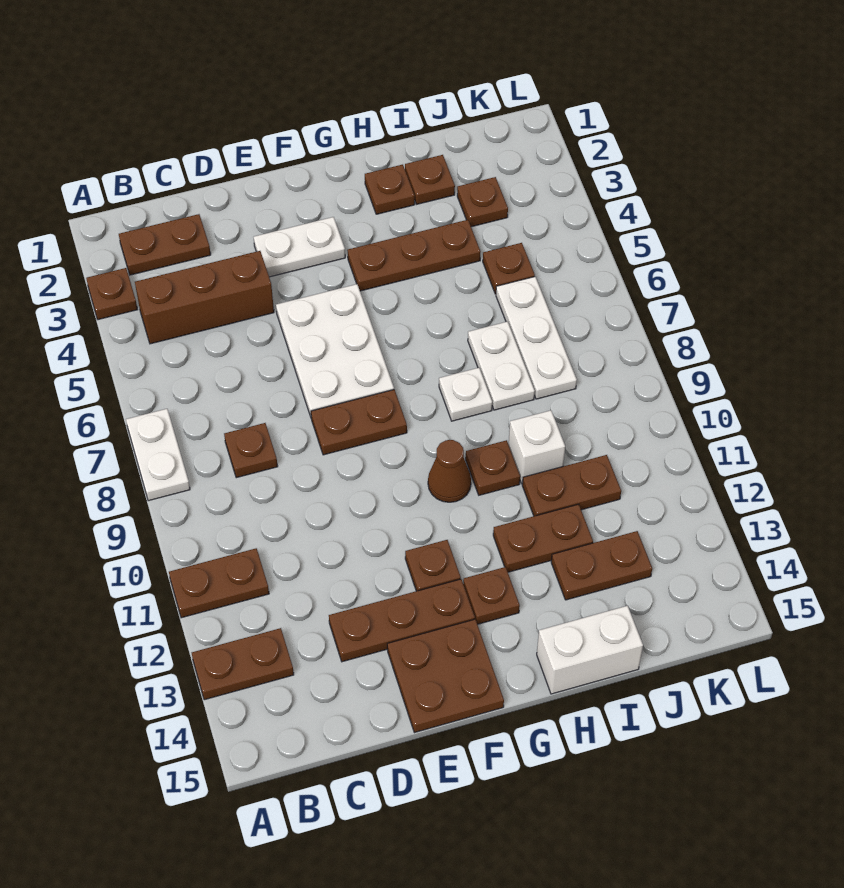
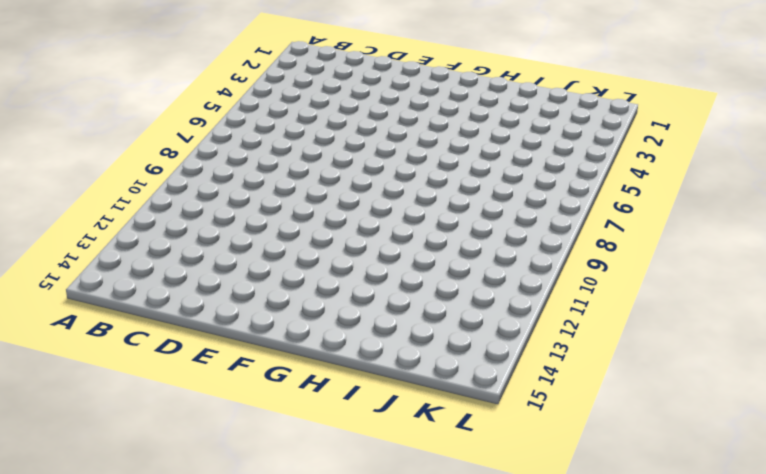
none -> brown plate A3 level 1
none -> white plate A7:A8 level 1
none -> brown plate A11:B11 level 1

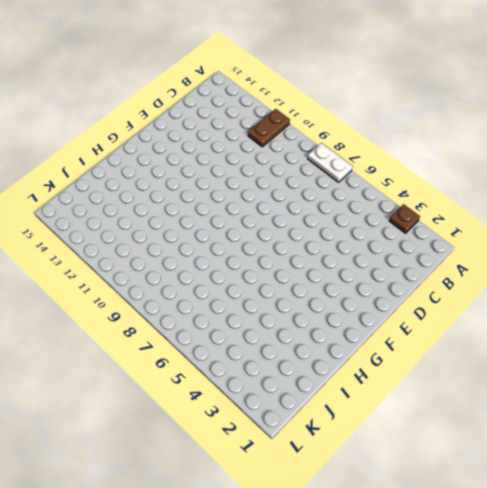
none -> brown plate A13:B13 level 1
none -> brown plate B2:C2 level 1
none -> brown brick B4:D4 level 1

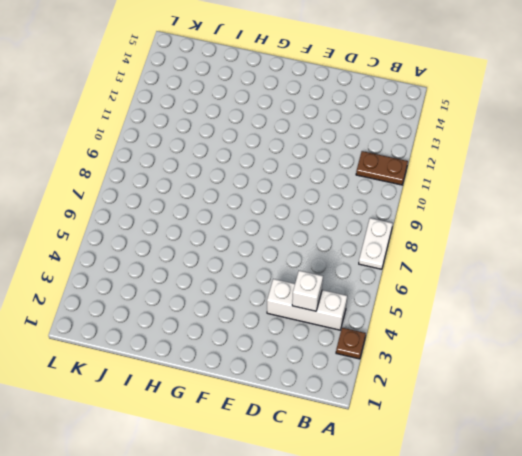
white brick B4:D4 level 1 -> brown brick B4:D4 level 1
white brick C4 level 2 -> white brick I10 level 1
none -> brown plate A13:B13 level 1
none -> brown plate B2:C2 level 1
none -> brown plate C8 level 1

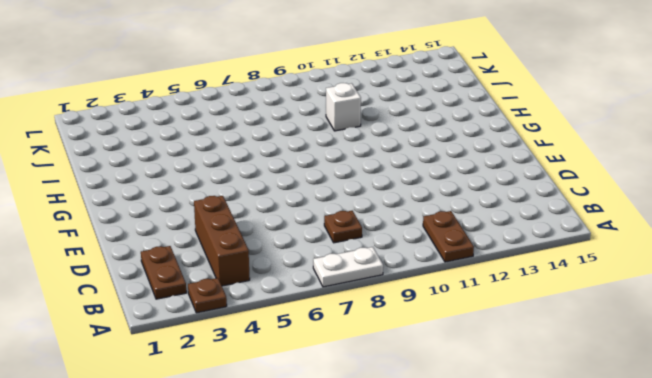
none -> brown plate A13:B13 level 1
none -> brown plate D13:F13 level 1
none -> white plate E3:F3 level 1

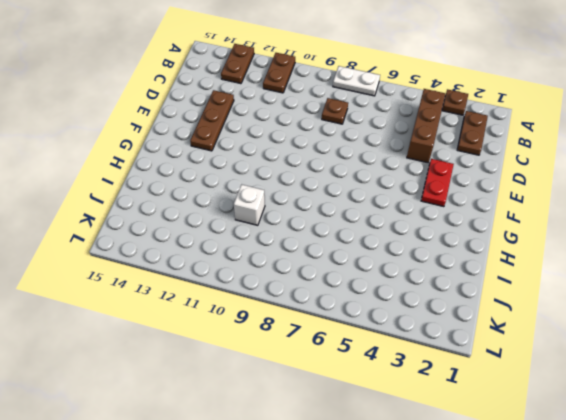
red plate E3:F3 level 1 -> white plate E3:F3 level 1
none -> white plate E5:F7 level 1
none -> brown plate E8:F8 level 1
none -> brown plate E14:F15 level 1

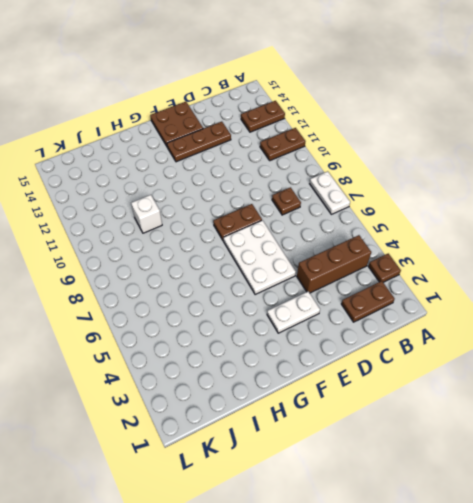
none -> brown plate F12 level 1
none -> brown plate G4:I4 level 1
none -> brown cone G10 level 1

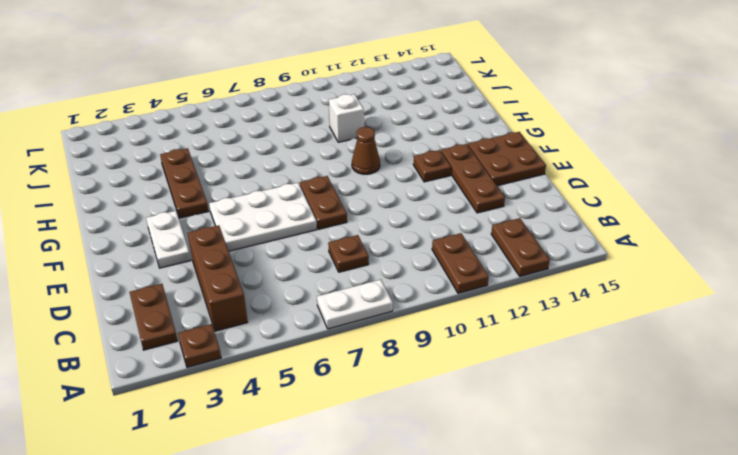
none -> brown plate G13 level 1
none -> brown plate H2 level 1
none -> white plate H8 level 1

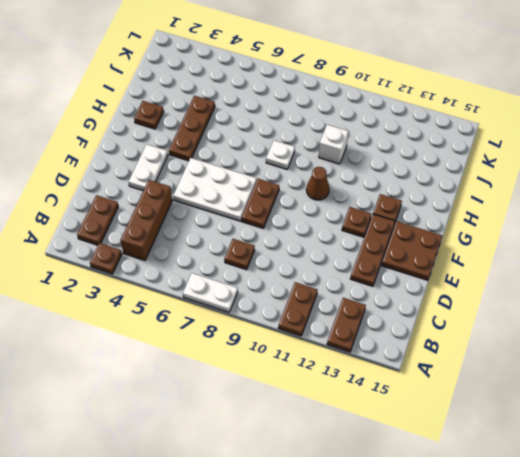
none -> brown plate H10 level 1
none -> brown plate H12:I12 level 1
none -> white brick H15:I15 level 1

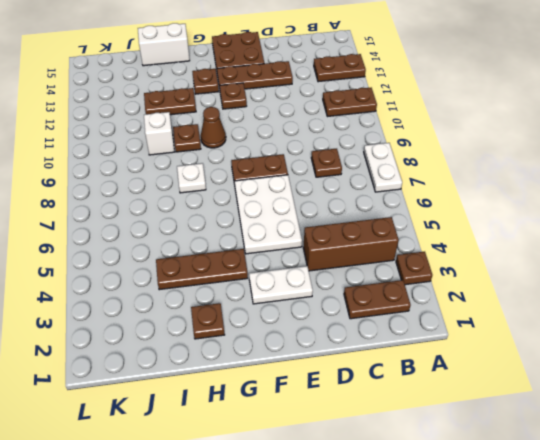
none -> brown plate I2 level 1
none -> white plate I7:I8 level 1
none -> brown plate I11:J11 level 1

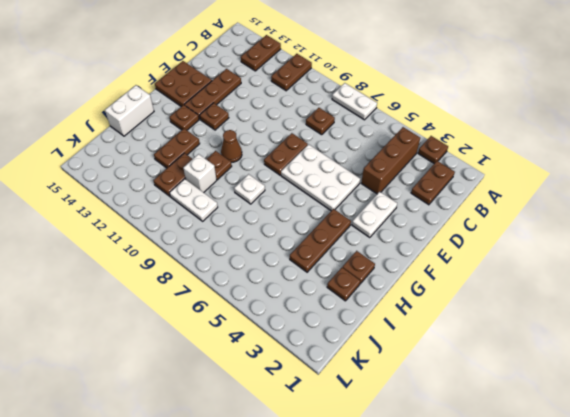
white plate J9:J10 level 1 -> white plate I7:I8 level 1
none -> brown plate I13:J13 level 1
none -> brown plate J3 level 1
none -> brown plate J5 level 1

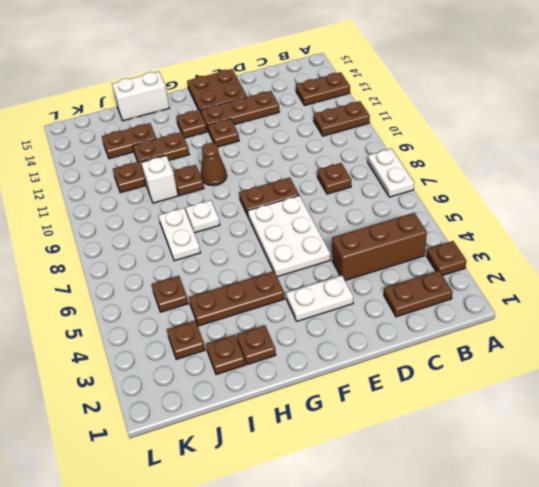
none -> white plate J6:J8 level 1

